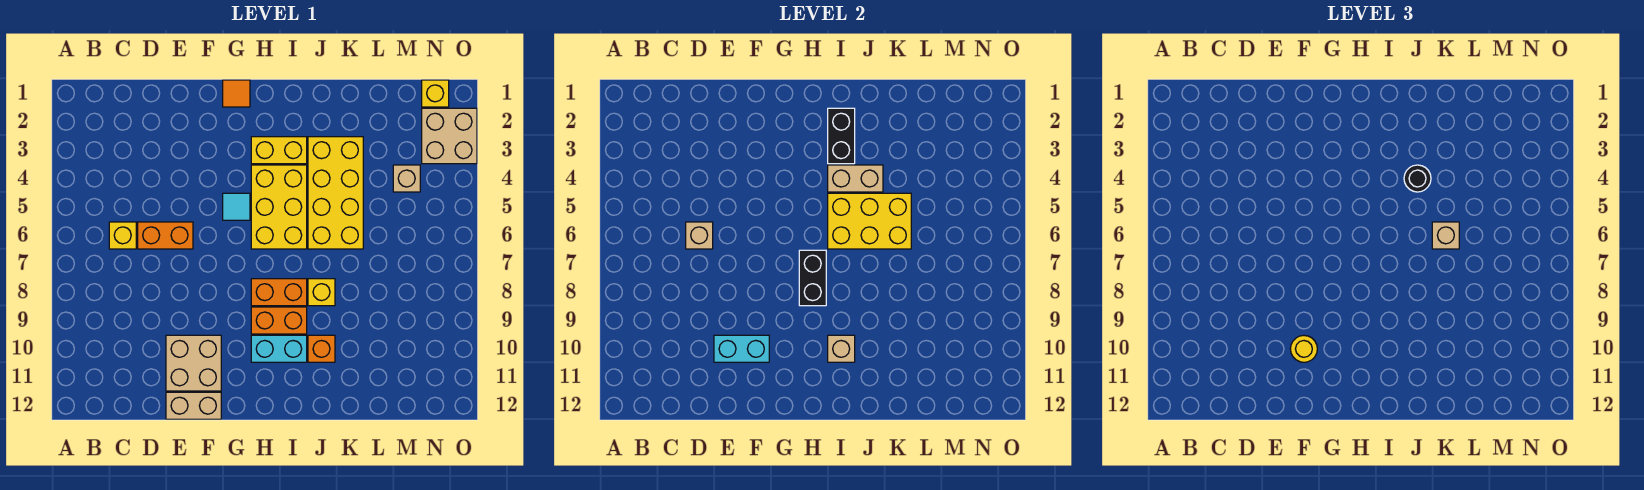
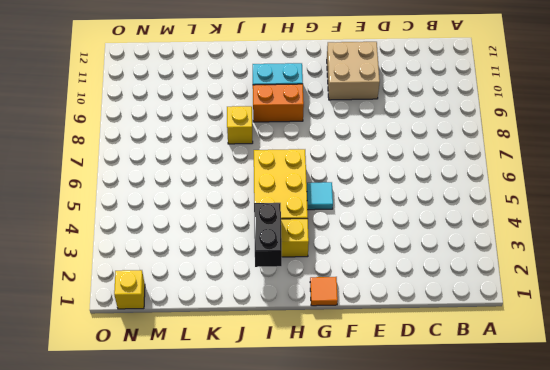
none -> yellow brick C6 level 1
none -> orange brick D6:E6 level 1
none -> tan brick E12:F12 level 1

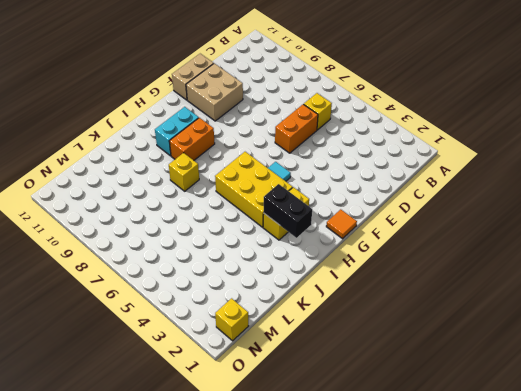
none -> orange brick H8:I8 level 1
none -> yellow brick J3:K6 level 1
none -> orange brick J10 level 1

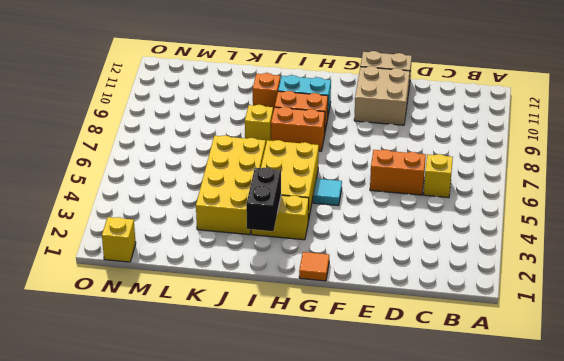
none -> tan brick M4 level 1
none -> tan brick N2:O3 level 1
none -> tan brick D6 level 2

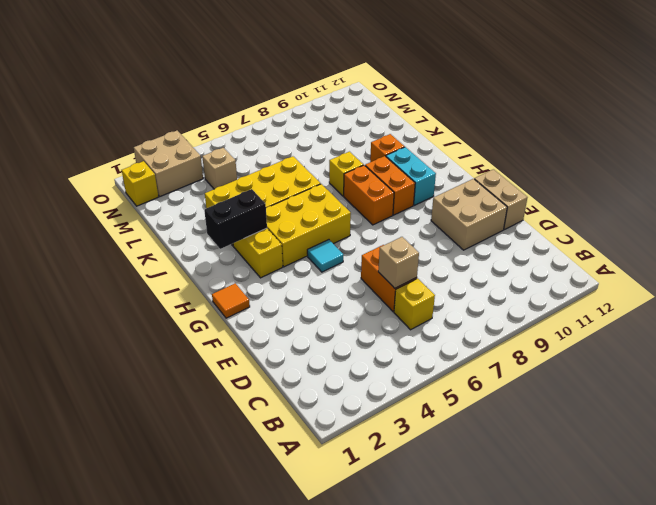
none -> cyan brick E10:F10 level 2
none -> black brick H7:H8 level 2
none -> tan brick I4:J4 level 2

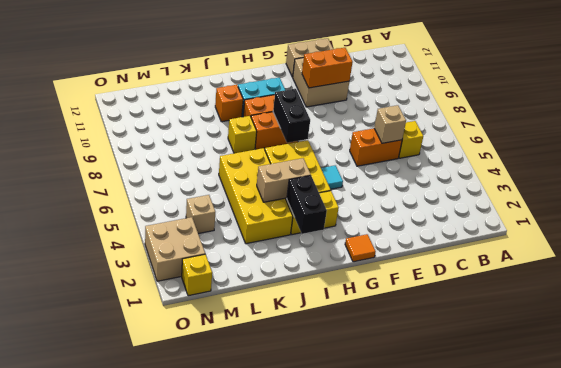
orange brick E10:F10 level 2 -> cyan brick E10:F10 level 2
none -> yellow brick I5:K6 level 2
none -> tan brick I10 level 2
none -> yellow round brick F10 level 3

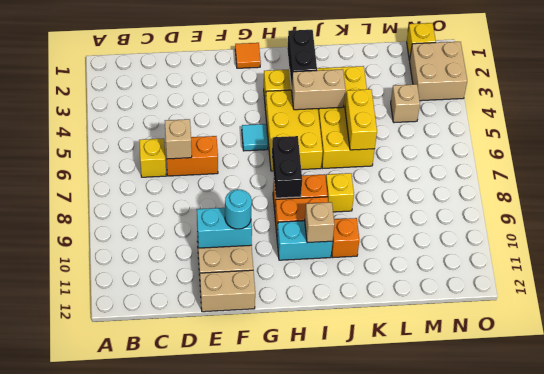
cyan round brick F10 level 3 -> yellow round brick F10 level 3
yellow brick K5:K6 level 2 -> yellow brick I5:K6 level 2
none -> black round brick J4 level 3
none -> tan brick K6 level 3

